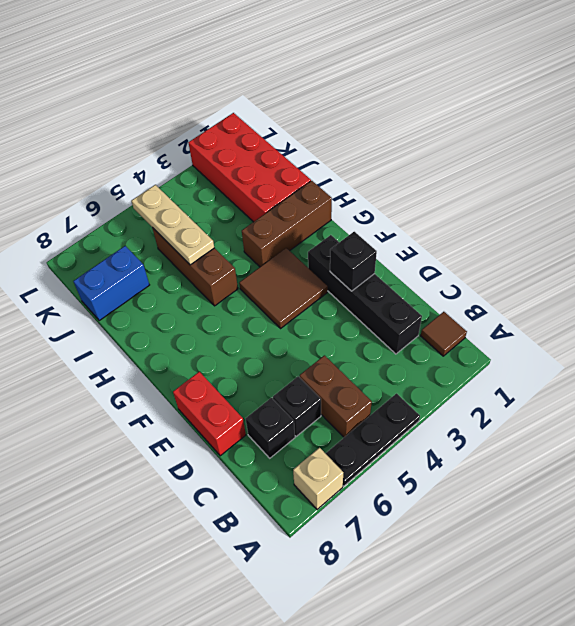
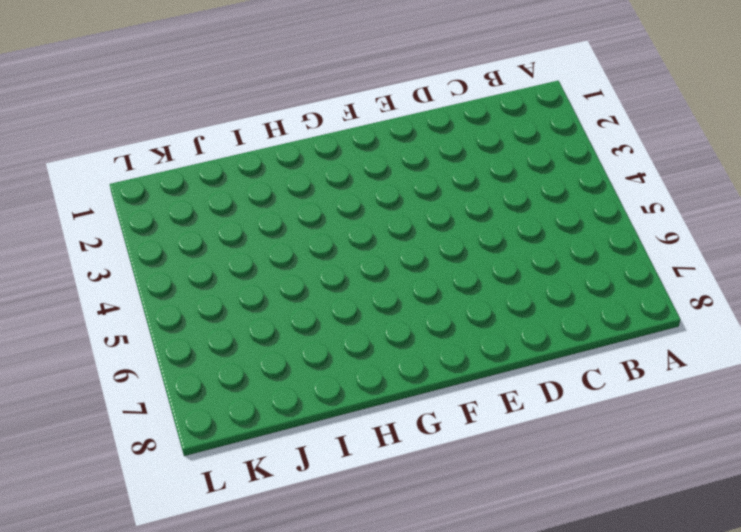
none -> black plate A4:A6 level 1
none -> tan brick A7 level 1
none -> brown tile B1 level 1

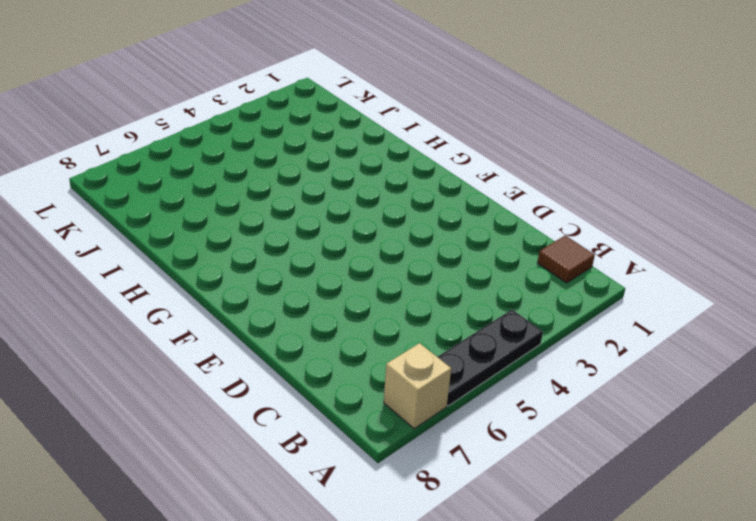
none -> brown brick B5:C5 level 1
none -> black brick C2:F2 level 1
none -> black brick C6 level 1

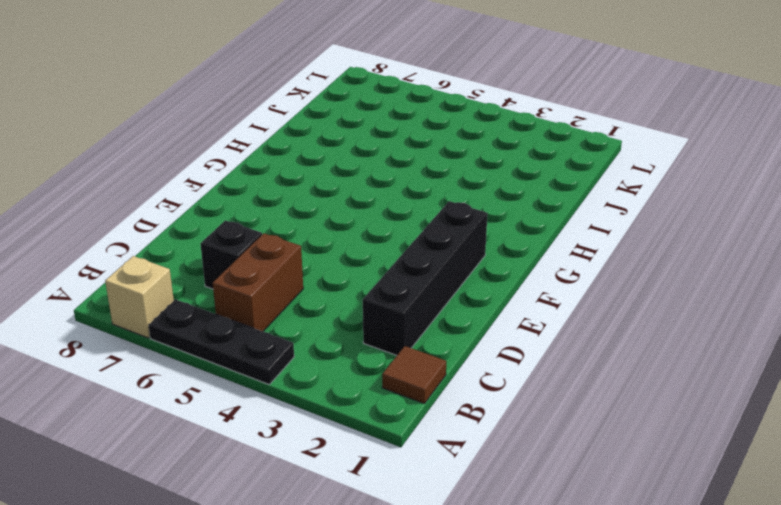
none -> black brick C7 level 1
none -> red brick D8:E8 level 1
none -> brown tile F3:G4 level 1

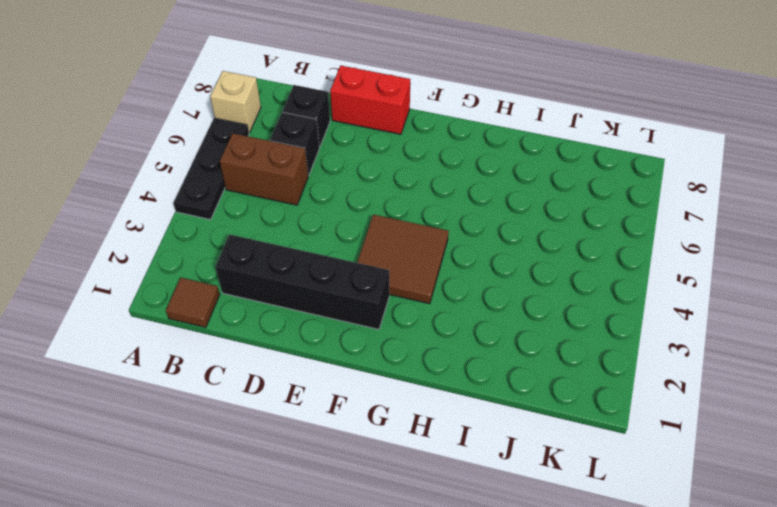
none -> brown brick H1:H3 level 1
none -> brown brick H5:J5 level 1
none -> red brick I1:L2 level 1

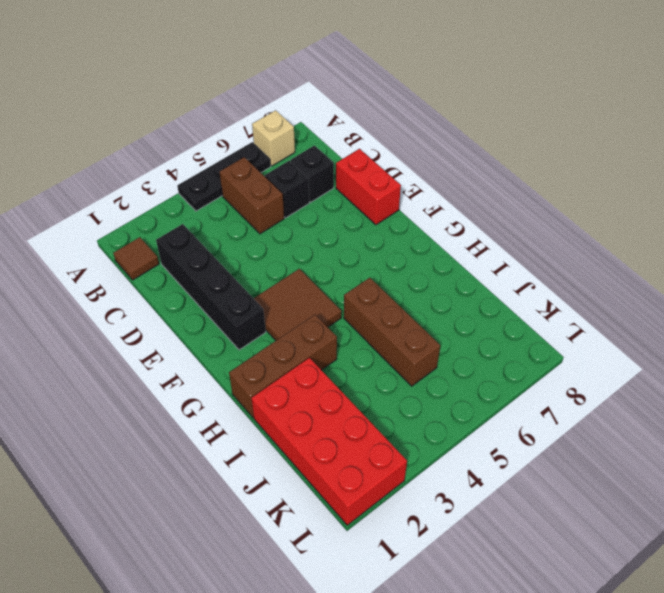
none -> blue brick J7:J8 level 1
none -> black brick E2 level 2
none -> tan plate I5:K5 level 2

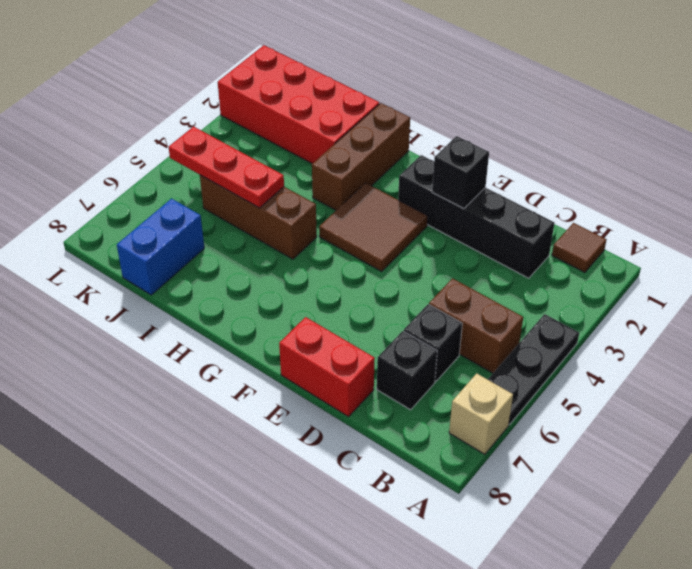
red plate I5:K5 level 2 -> tan plate I5:K5 level 2

